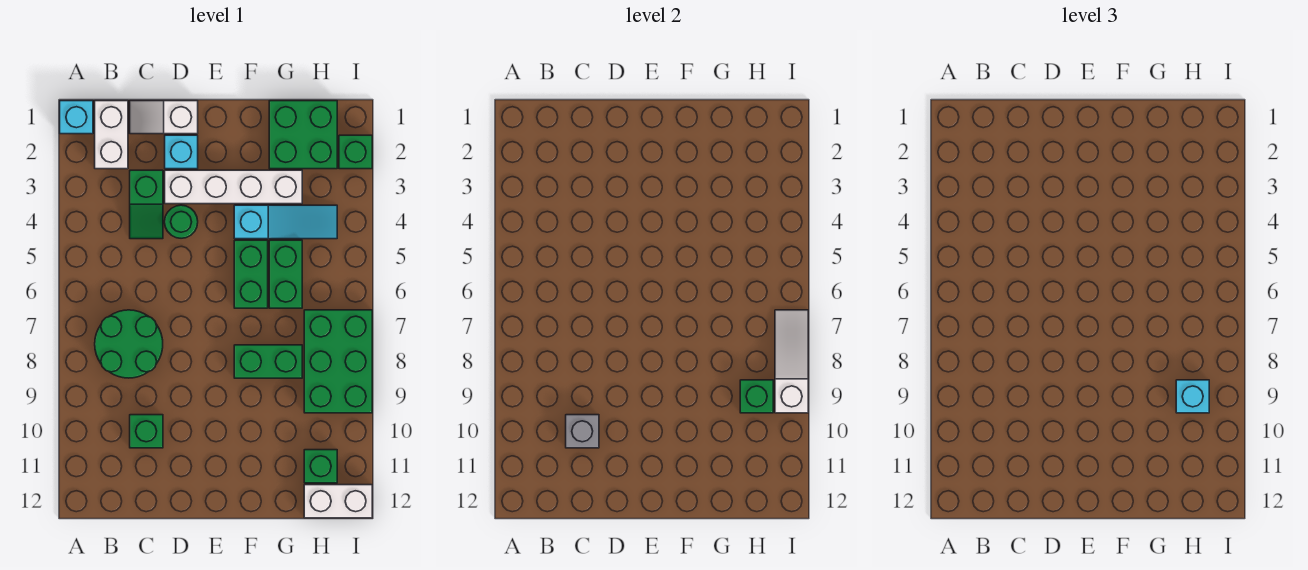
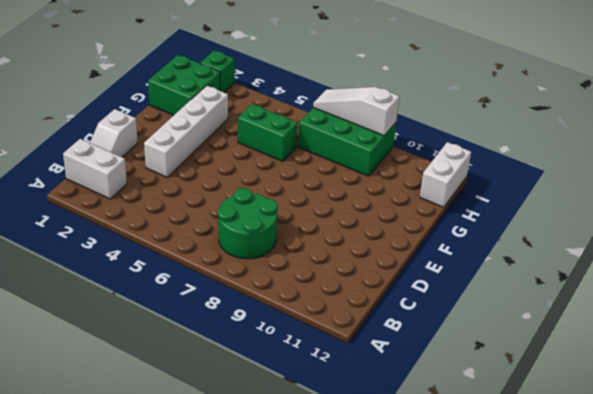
none -> cyan brick A1 level 1
none -> green slope C3:C4 level 1 top 3
none -> green brick C10 level 1

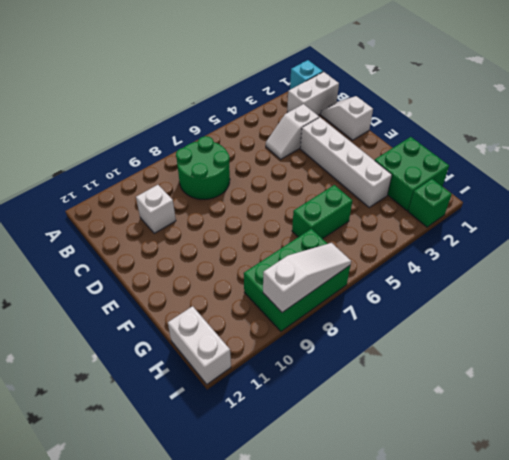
white slope C3:C4 level 1 top 3 -> green slope C3:C4 level 1 top 3
white brick C10 level 1 -> green brick C10 level 1
none -> cyan brick D2 level 1
none -> green round brick D4 level 1
none -> cyan slope F4:H4 level 1 top F

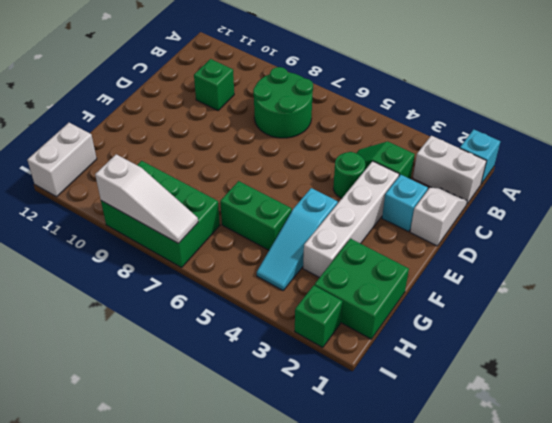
none -> green brick F5:F6 level 1
none -> green brick F8:G8 level 1
none -> green brick H11 level 1

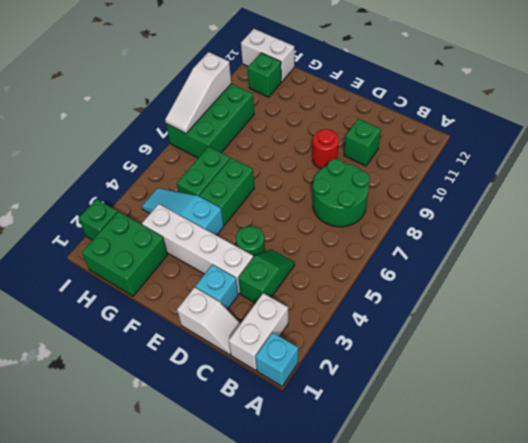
red round brick D9 level 1 -> none
none -> green brick F8:G8 level 1
none -> grey brick C10 level 2
none -> green brick H9 level 2

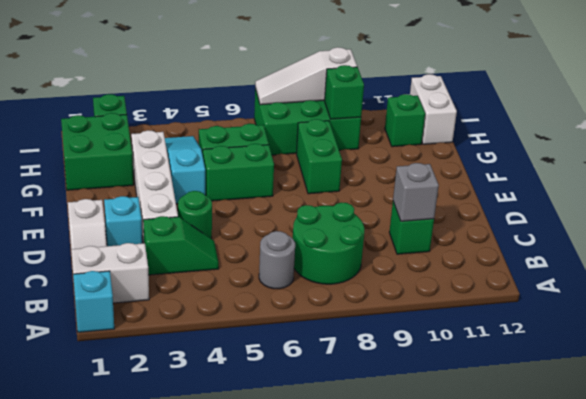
grey round brick B6 level 1 -> none
none -> cyan brick H9 level 3

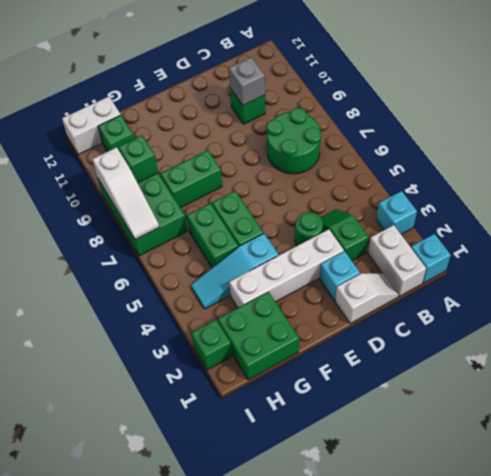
cyan brick A3 level 1 -> cyan brick H9 level 3

